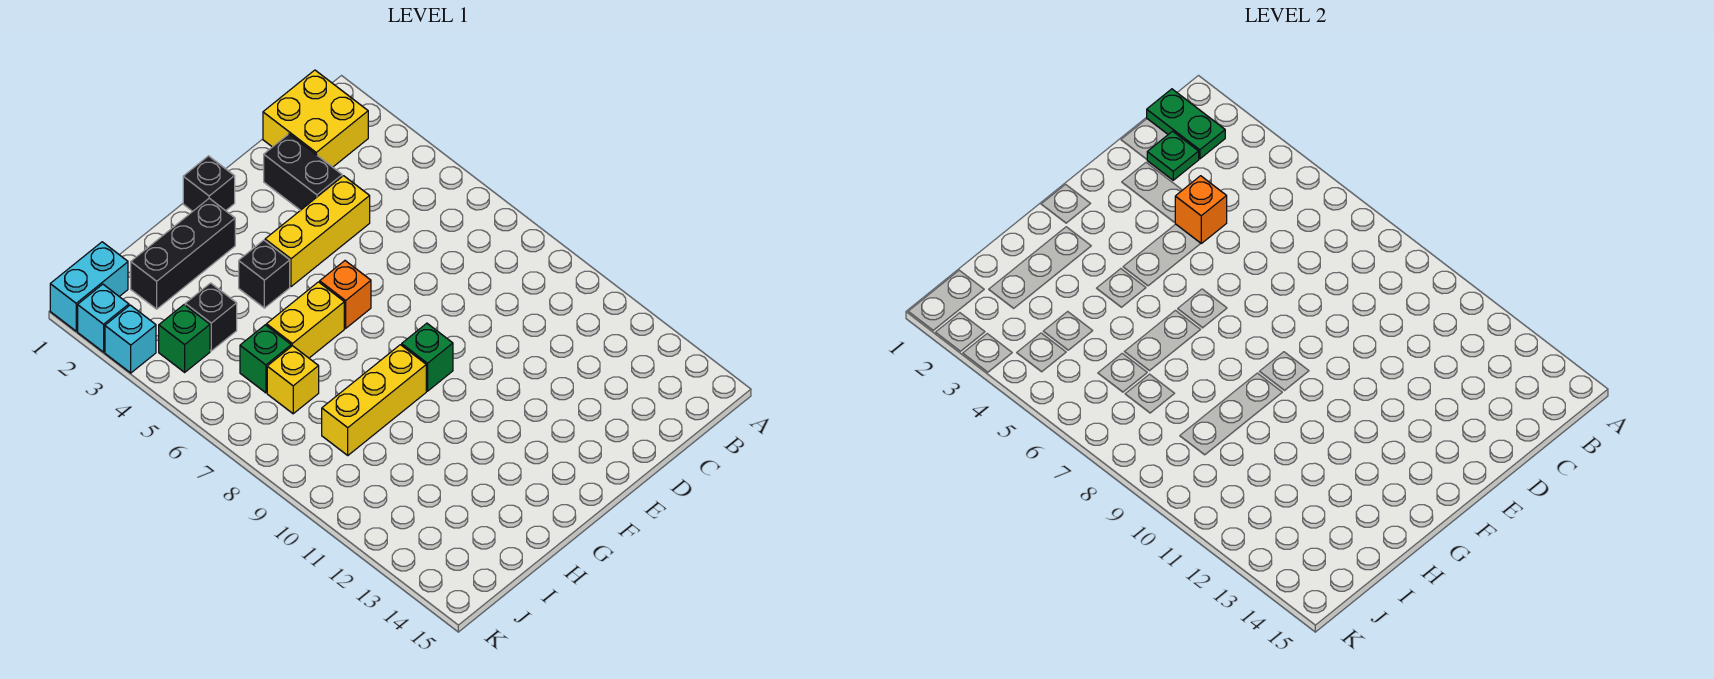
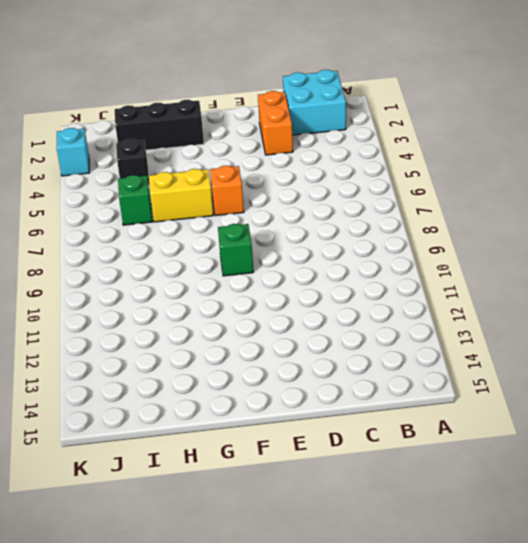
cyan brick B1:C2 level 1 -> yellow brick B1:C2 level 1
orange brick D2:D3 level 1 -> black brick D2:D3 level 1
none -> yellow brick D4:F4 level 1
none -> black brick F1 level 1
none -> black brick G4 level 1

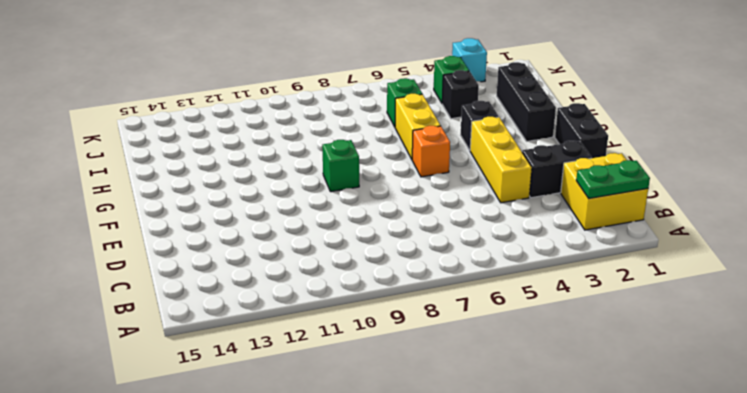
black brick E1:F1 level 1 -> black brick F1 level 1
none -> yellow brick G9:I9 level 1
none -> yellow brick I7 level 1
none -> cyan brick J1:K1 level 1

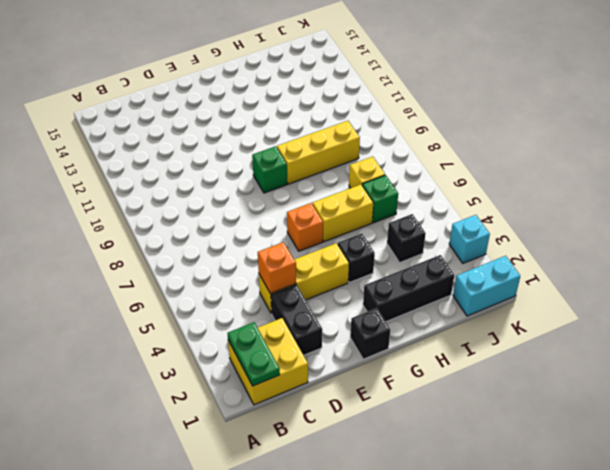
none -> green brick J4 level 1
none -> cyan brick K2 level 1
none -> green plate C2 level 2

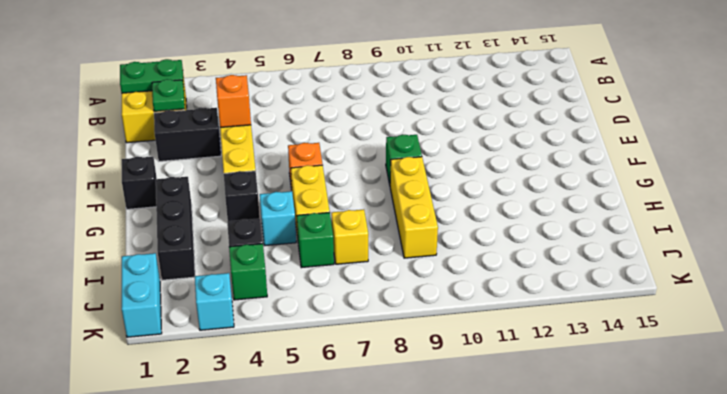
cyan brick H5 level 1 -> cyan brick K2 level 1

